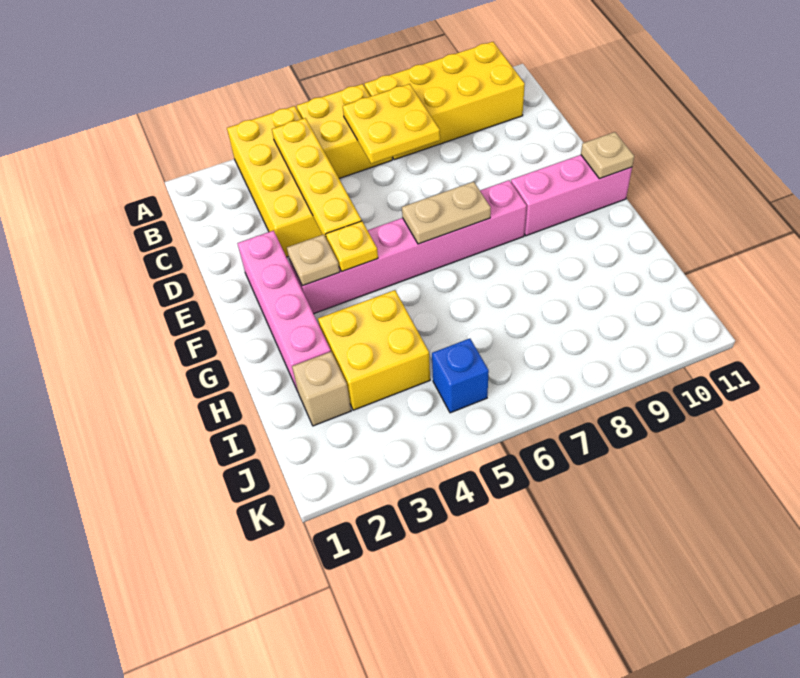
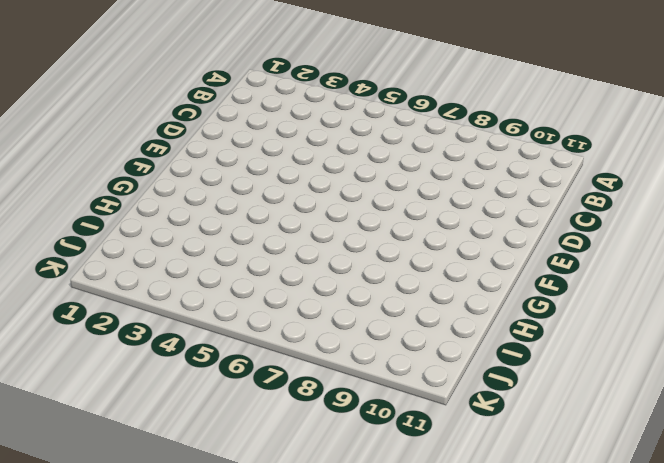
none -> yellow brick A3:D4 level 1
none -> yellow brick A5:B6 level 1
none -> yellow brick A7:B10 level 1

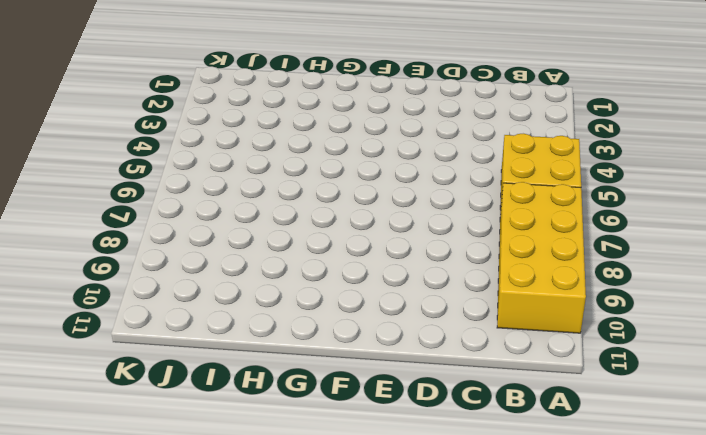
none -> yellow brick A3:D4 level 1
none -> pink brick E2:H2 level 1
none -> pink brick F3:F8 level 1

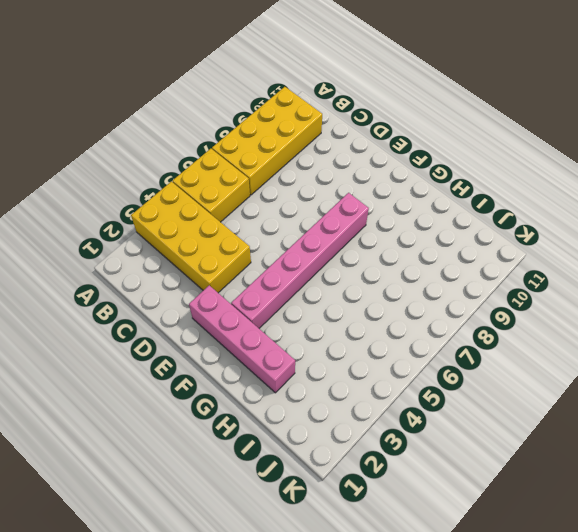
none -> pink brick F9:F11 level 1
none -> yellow brick H3:I4 level 1
none -> tan brick I2 level 1

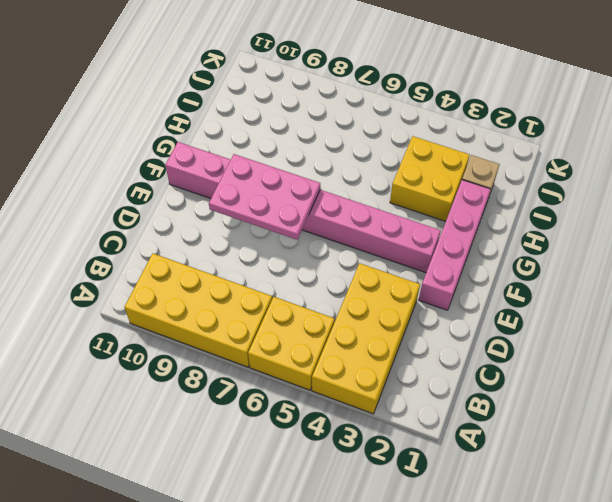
pink plate E7:F9 level 2 -> tan plate F6:F7 level 2
none -> blue brick J5 level 1
none -> yellow plate B4:E4 level 2
none -> yellow plate B6:C7 level 2

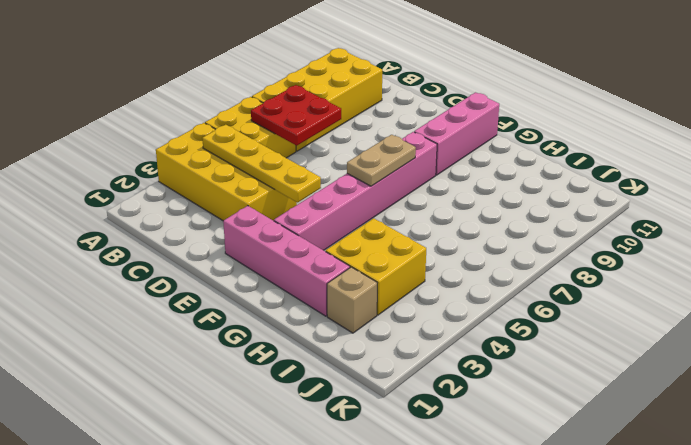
red plate B6:C7 level 2 -> yellow plate B6:C7 level 2
none -> blue brick J5 level 1
none -> tan plate F3 level 2
none -> yellow plate F4 level 2

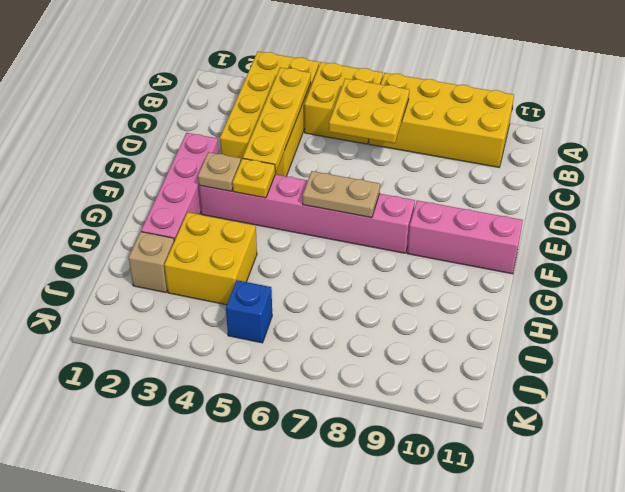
none -> tan plate F11 level 2

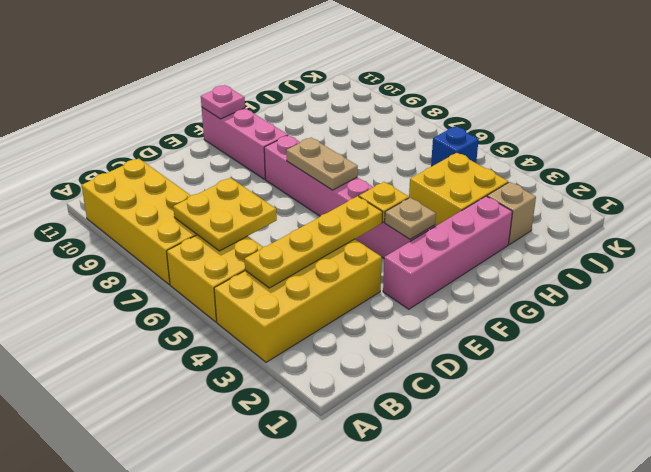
pink plate F11 level 2 -> tan plate F11 level 2

